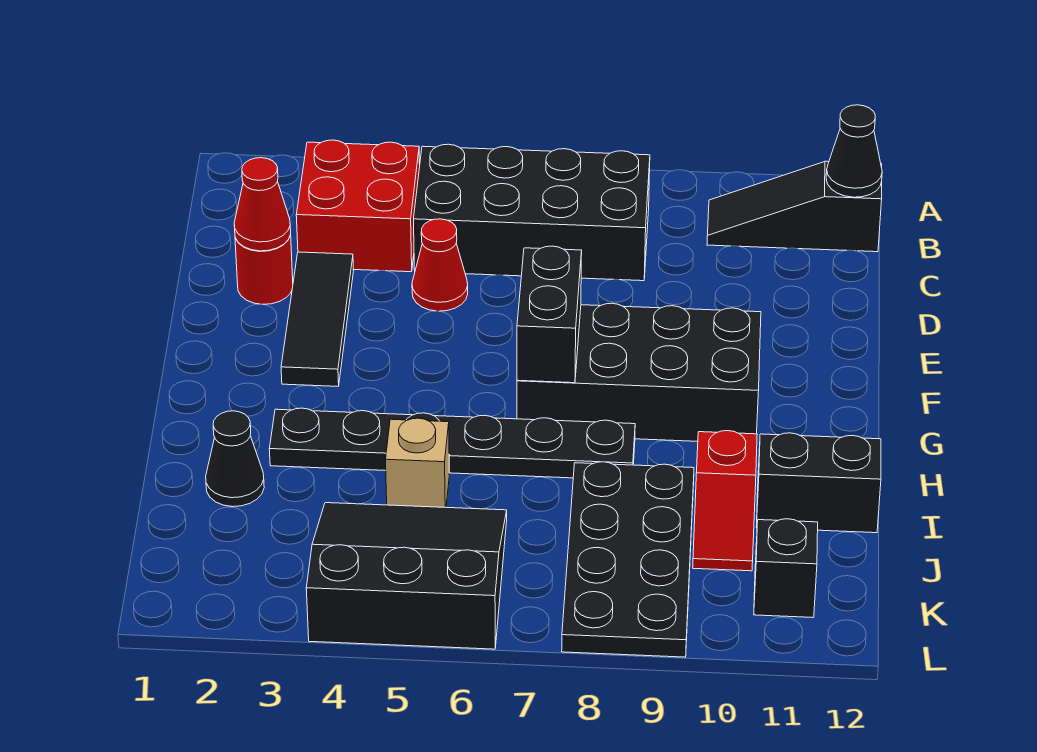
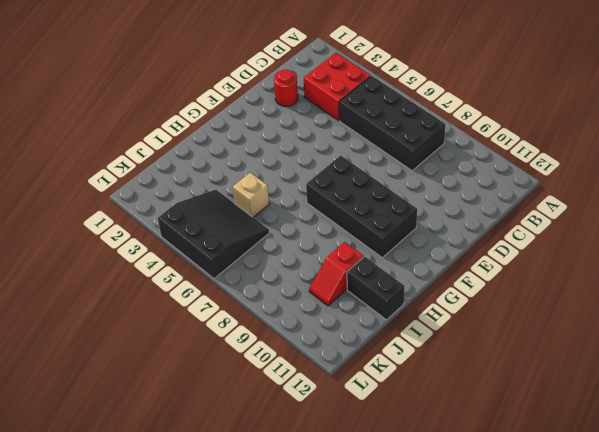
none -> black slope B10:B12 level 1 top 12
none -> black tile D3:F3 level 1
none -> red cone D5 level 1

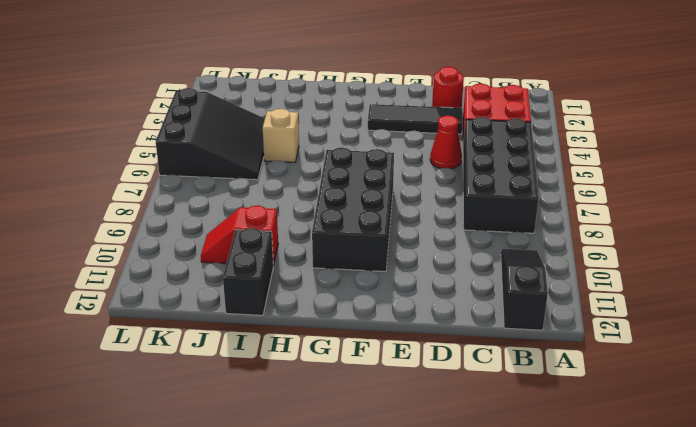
none -> black plate H3:H8 level 1
none -> black cone I2 level 1
none -> black plate I8:L9 level 1

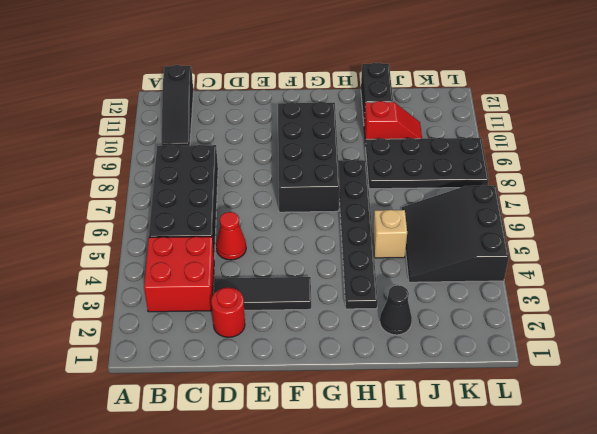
none -> black brick K11 level 1
none -> black cone B12 level 2
none -> red cone D2 level 2

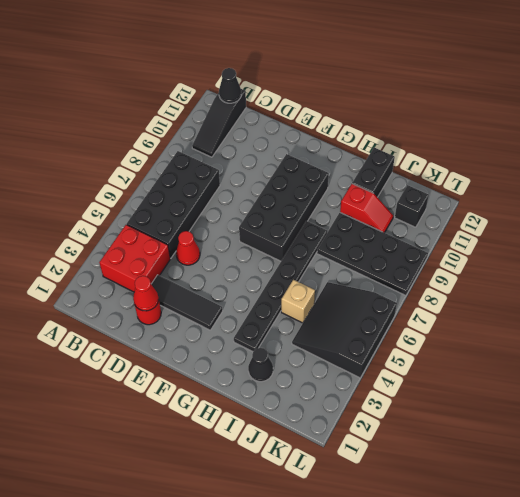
none -> black brick F7:G7 level 2

